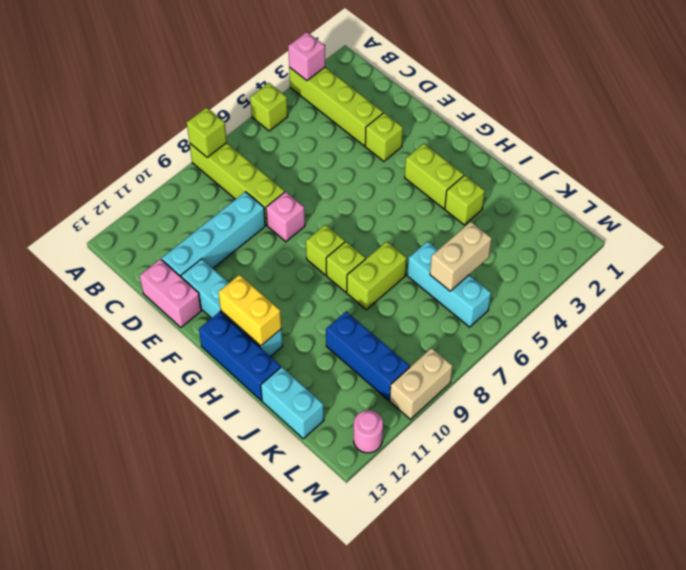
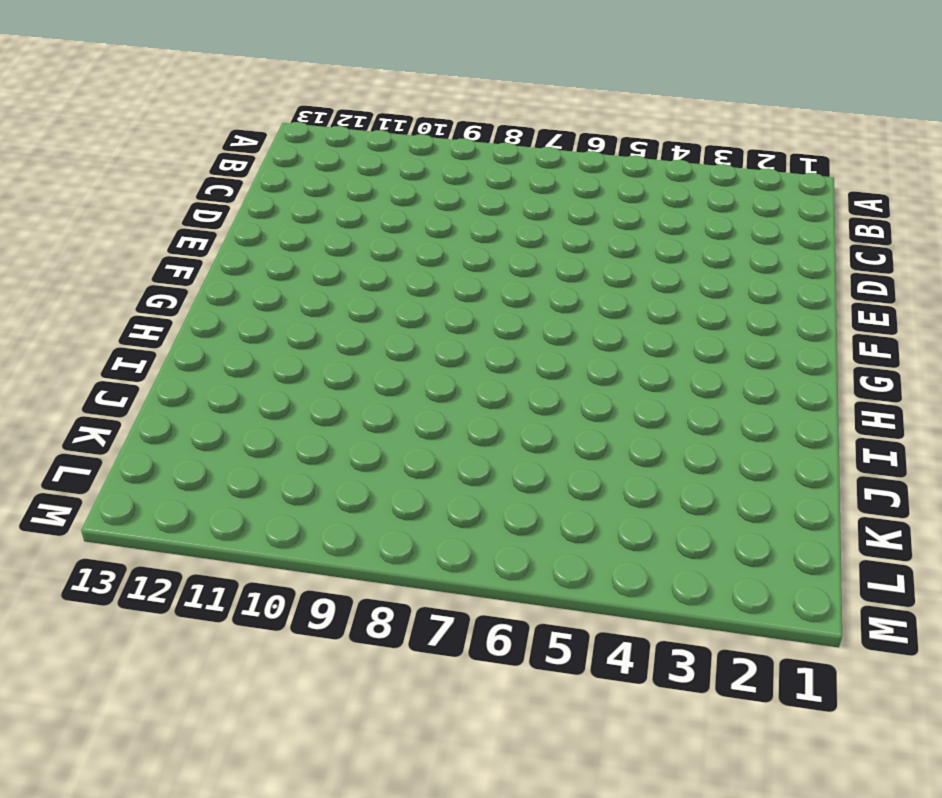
none -> lime brick A3:D3 level 1
none -> lime brick A5 level 1
none -> lime brick A8:D8 level 1

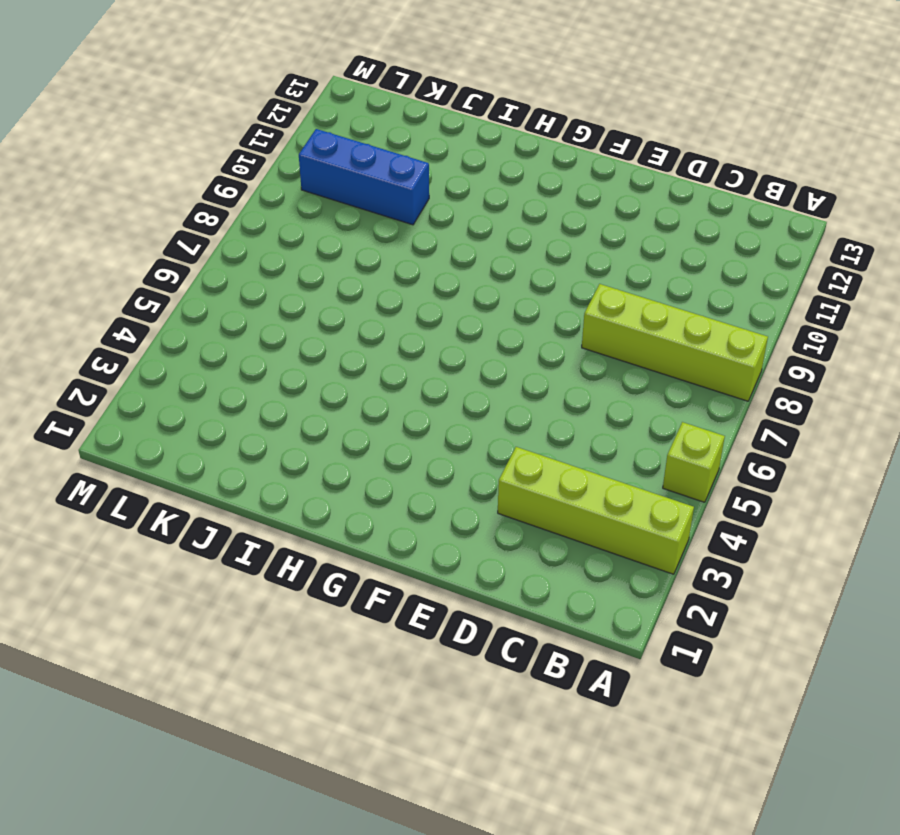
none -> cyan brick D9:D12 level 1
none -> pink brick D13:E13 level 1
none -> lime brick E3 level 1

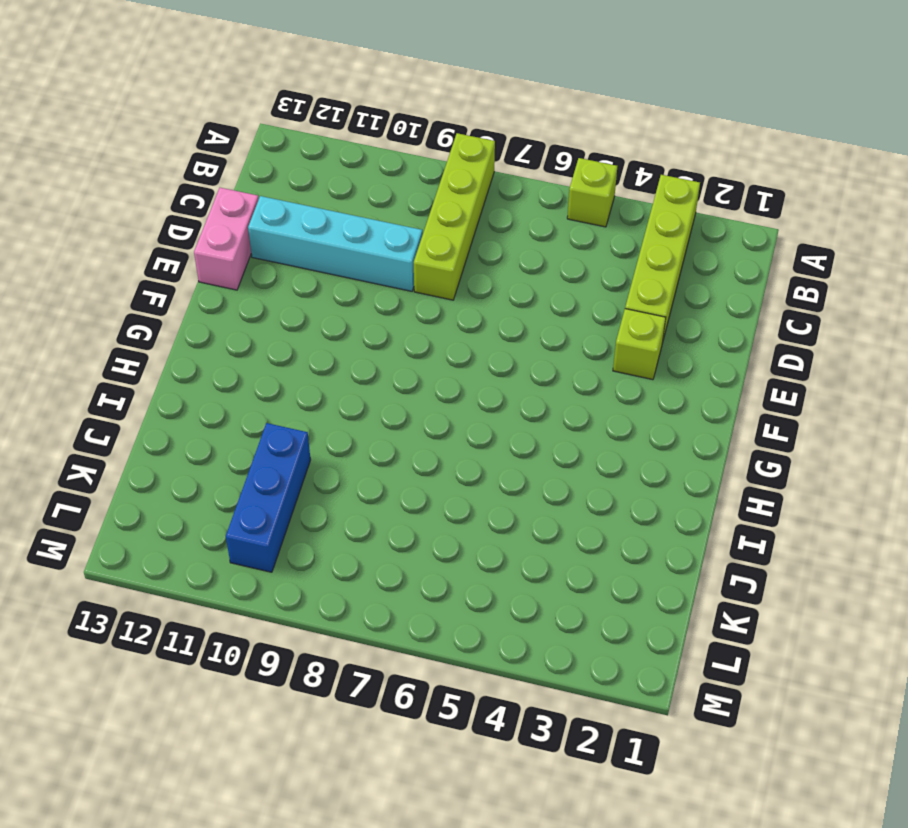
none -> pink brick E8 level 1
none -> cyan brick E12:H12 level 1
none -> lime brick G3:H3 level 1

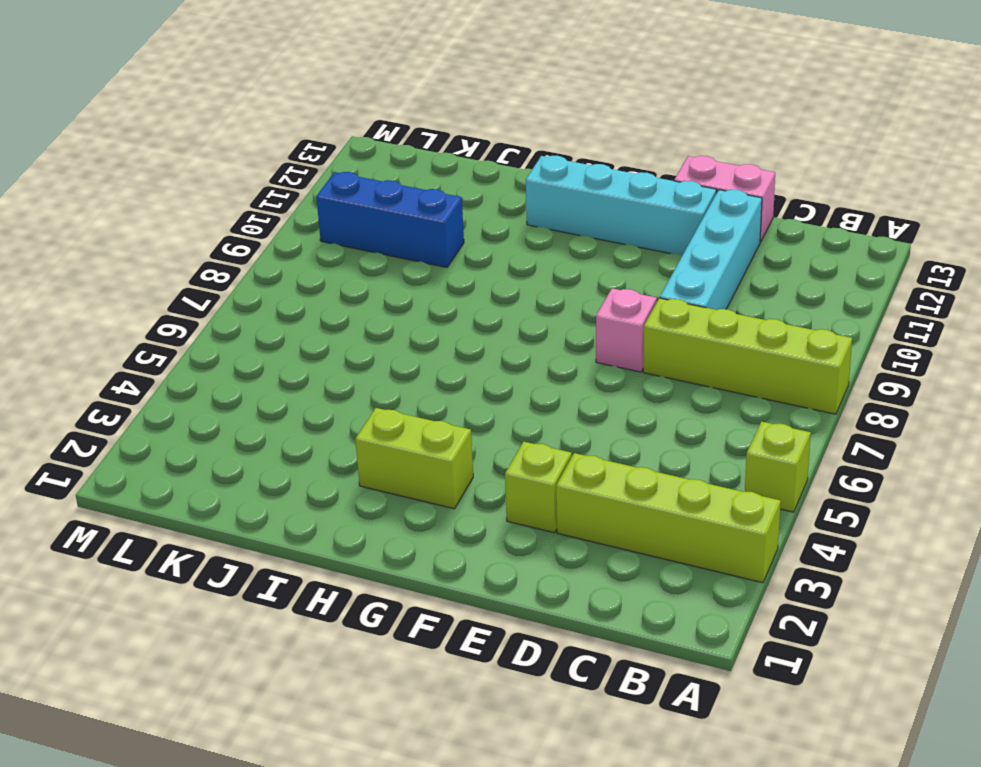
none -> lime brick G8 level 1
none -> blue brick G13:I13 level 1
none -> lime brick H8 level 1

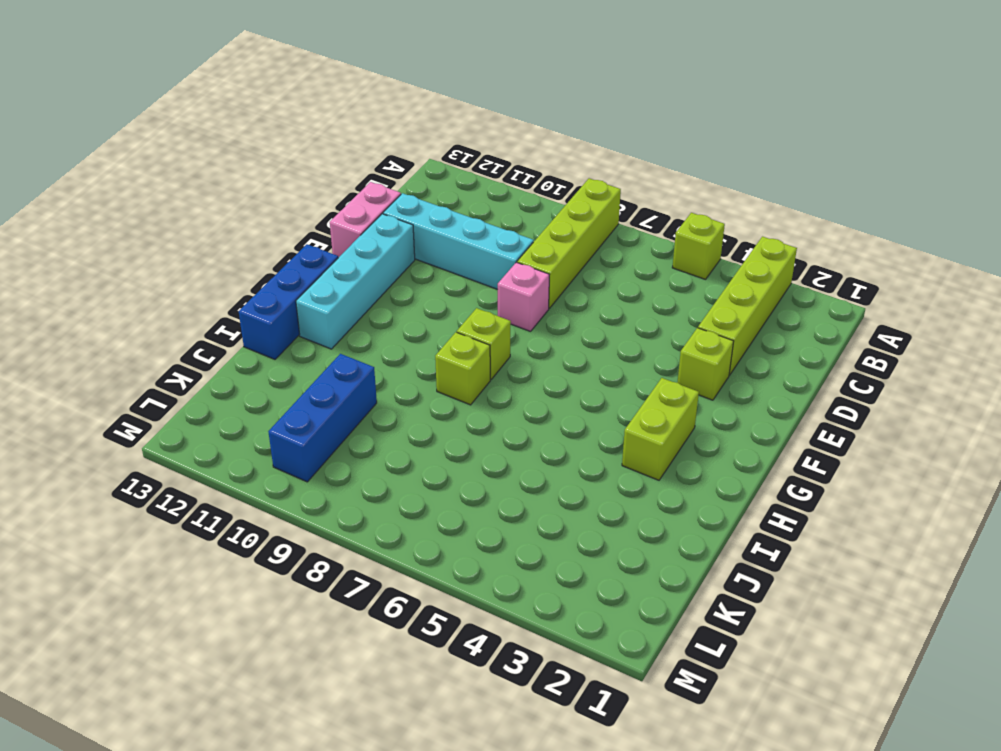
none -> lime brick I3 level 1
none -> lime brick I7:I8 level 1
none -> cyan brick J6:L6 level 1

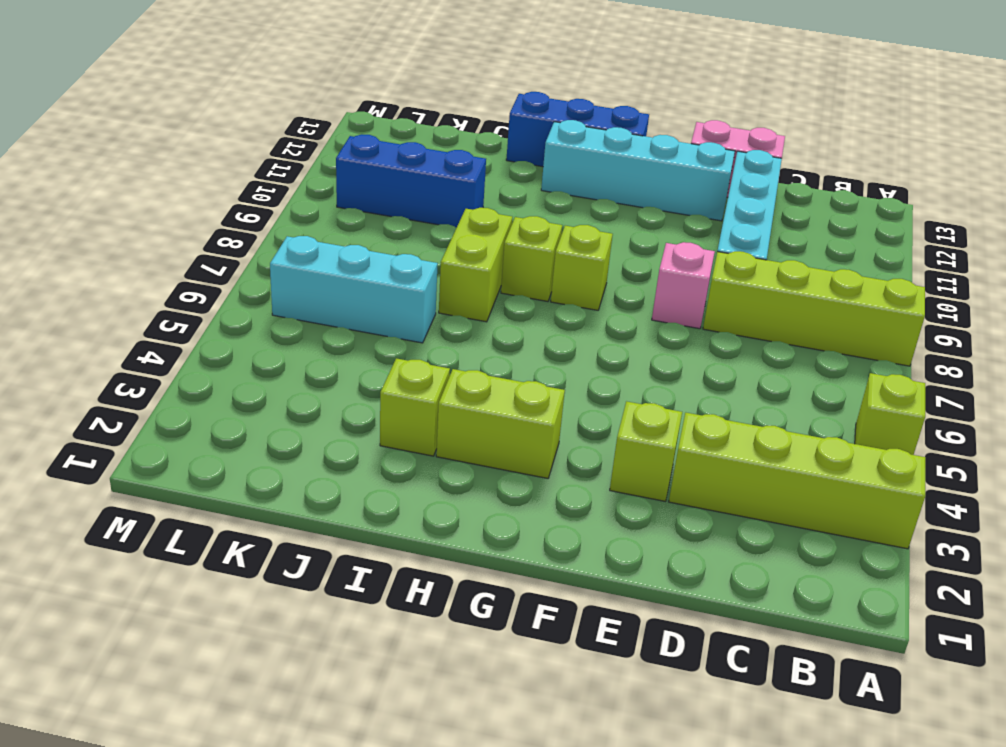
none -> cyan brick J13:K13 level 1
none -> tan brick M9:M10 level 1
none -> pink round brick M12 level 1

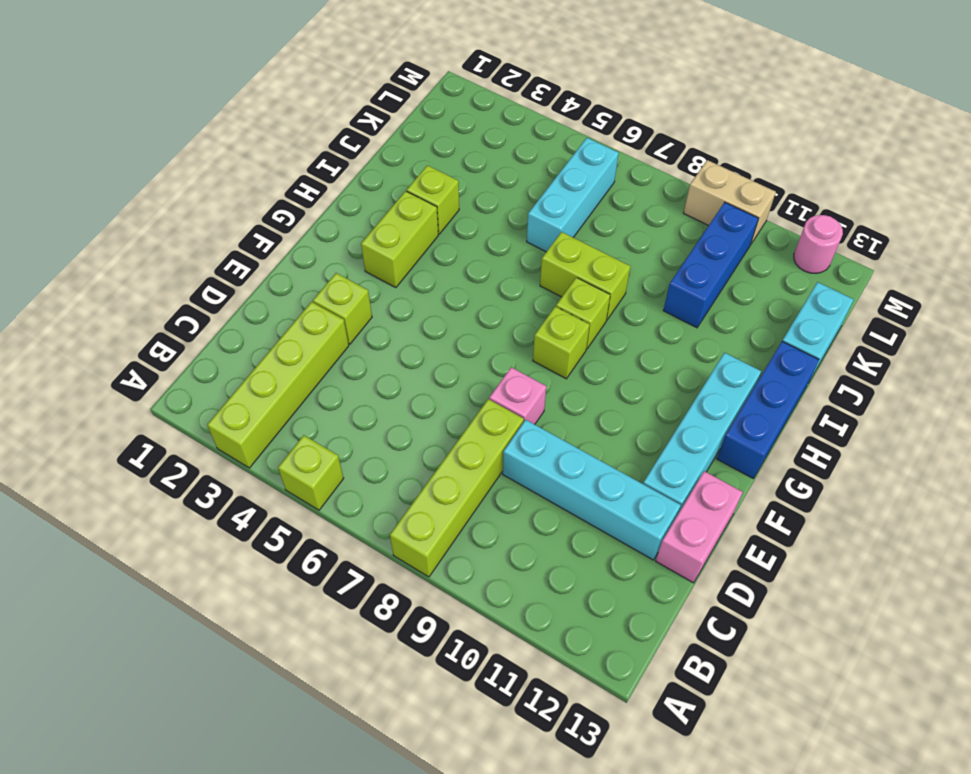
none -> pink brick A3 level 2
none -> lime brick A8 level 2
none -> yellow brick G12:H12 level 2

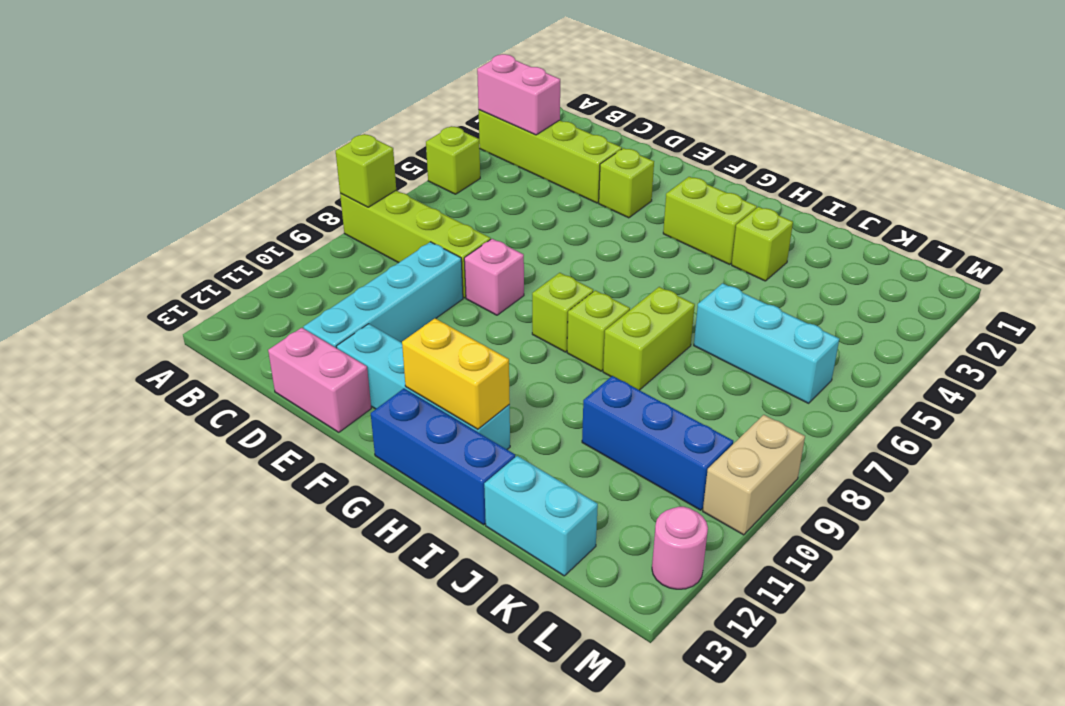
pink brick A3:B3 level 2 -> pink brick A3 level 2
none -> tan brick K5:K6 level 2

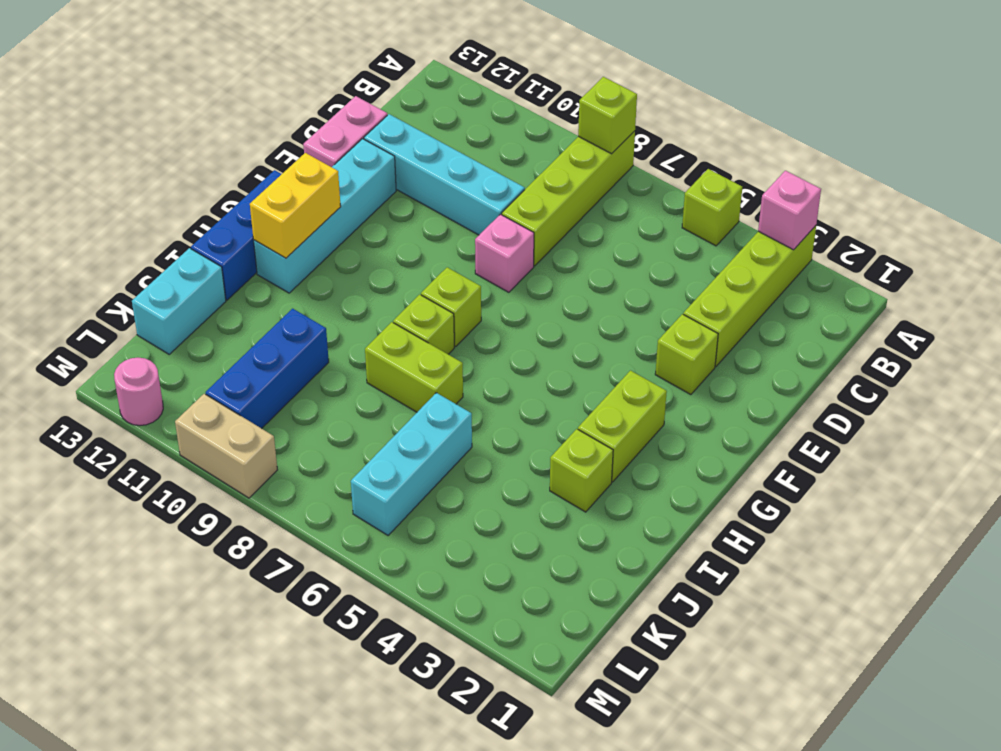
none -> tan brick K5:K6 level 2

